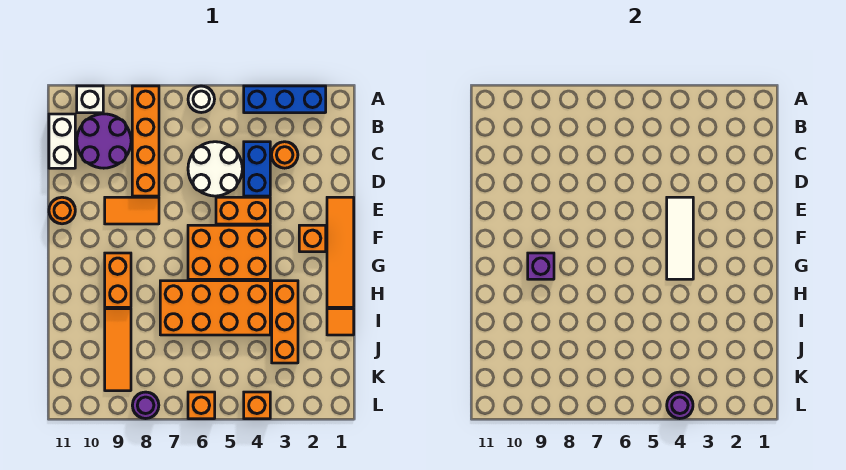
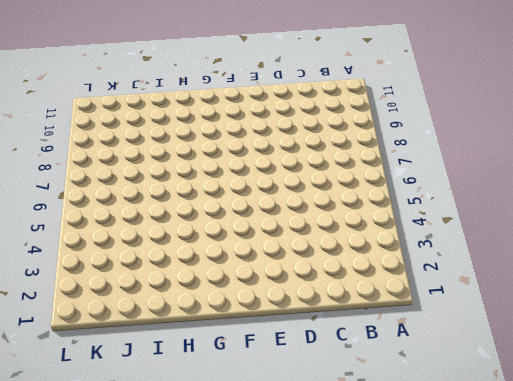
none -> blue brick A2:A4 level 1
none -> white round brick A6 level 1
none -> orange brick A8:D8 level 1

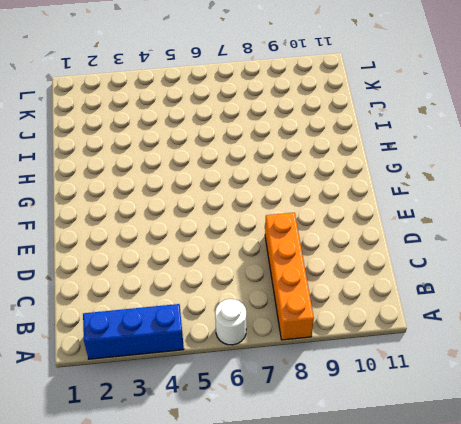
none -> white brick A10 level 1
none -> purple round brick B9:C10 level 1
none -> white brick B11:C11 level 1

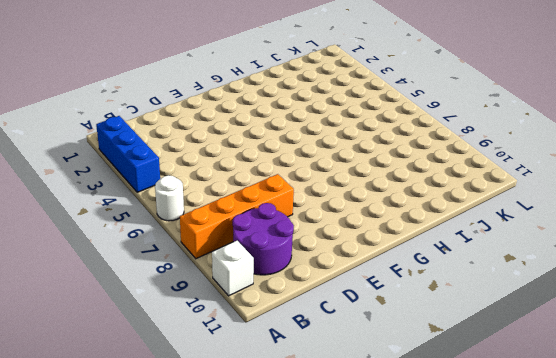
none -> white brick B11:C11 level 1
none -> orange round brick C3 level 1
none -> blue brick C4:D4 level 1

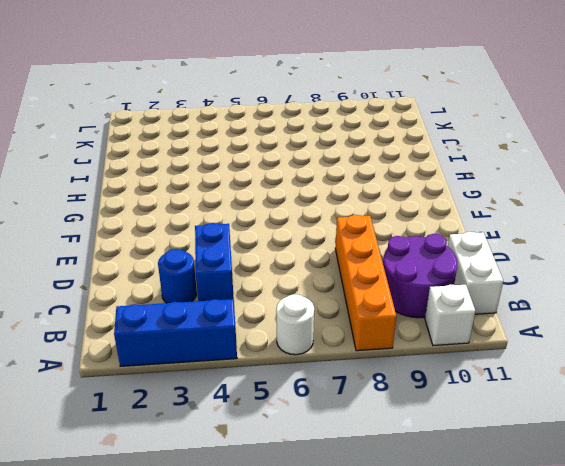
blue round brick C3 level 1 -> orange round brick C3 level 1
none -> white round brick C5:D6 level 1
none -> orange tile E1:H1 level 1
none -> orange brick E4:E5 level 1

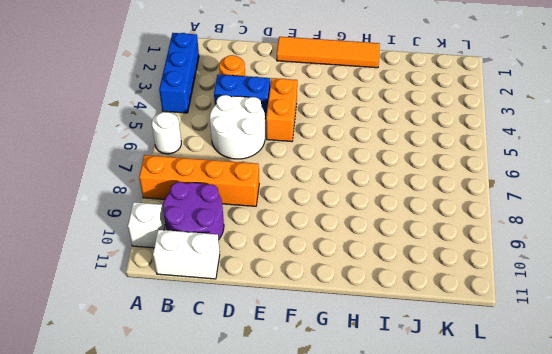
none -> orange tile E8:E9 level 1
none -> orange round brick E11 level 1
none -> orange brick F2 level 1

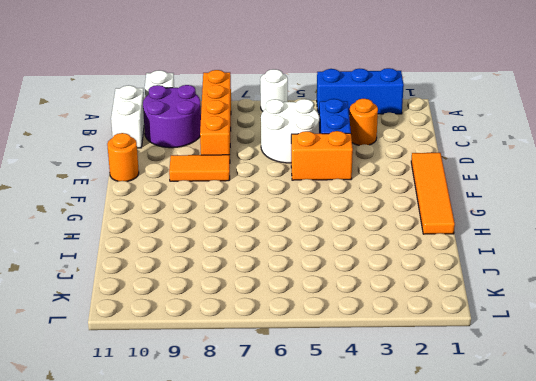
none -> orange brick F2 level 1
none -> orange brick F4:G6 level 1
none -> orange brick G9:H9 level 1

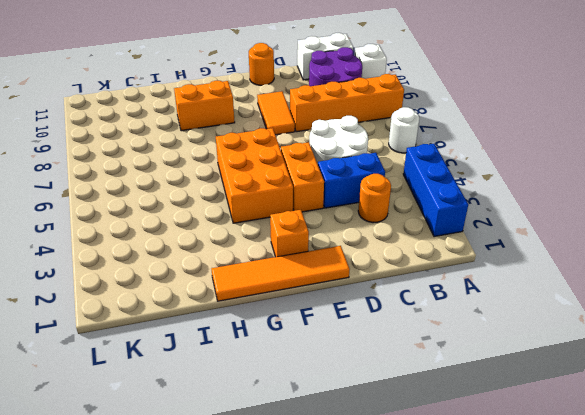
none -> orange brick H3:J3 level 1
none -> orange brick H4:I7 level 1
none -> orange tile I1 level 1

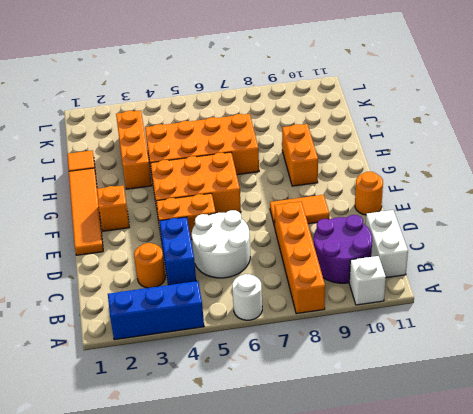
none -> orange tile I9:K9 level 1
none -> orange brick L4 level 1
none -> orange brick L6 level 1

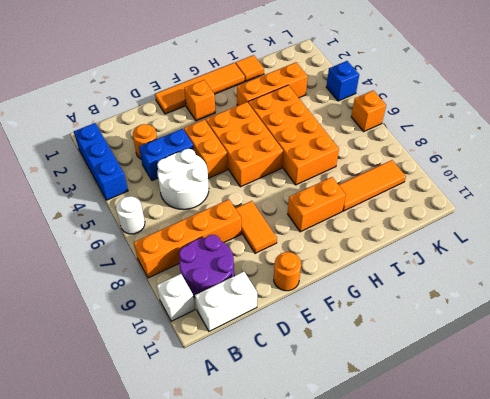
blue brick L4 level 1 -> orange brick L4 level 1
none -> purple round brick L8 level 1
none -> white tile E4:G4 level 2
none -> purple brick G9 level 2

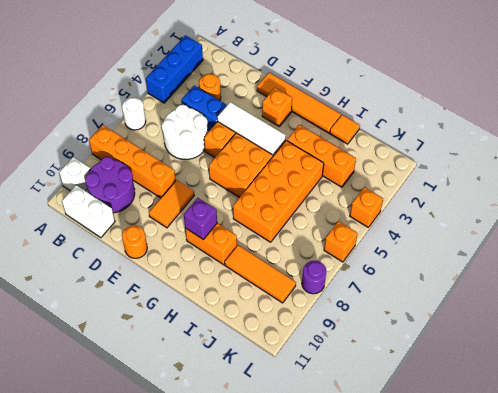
none -> purple round brick L4 level 2

